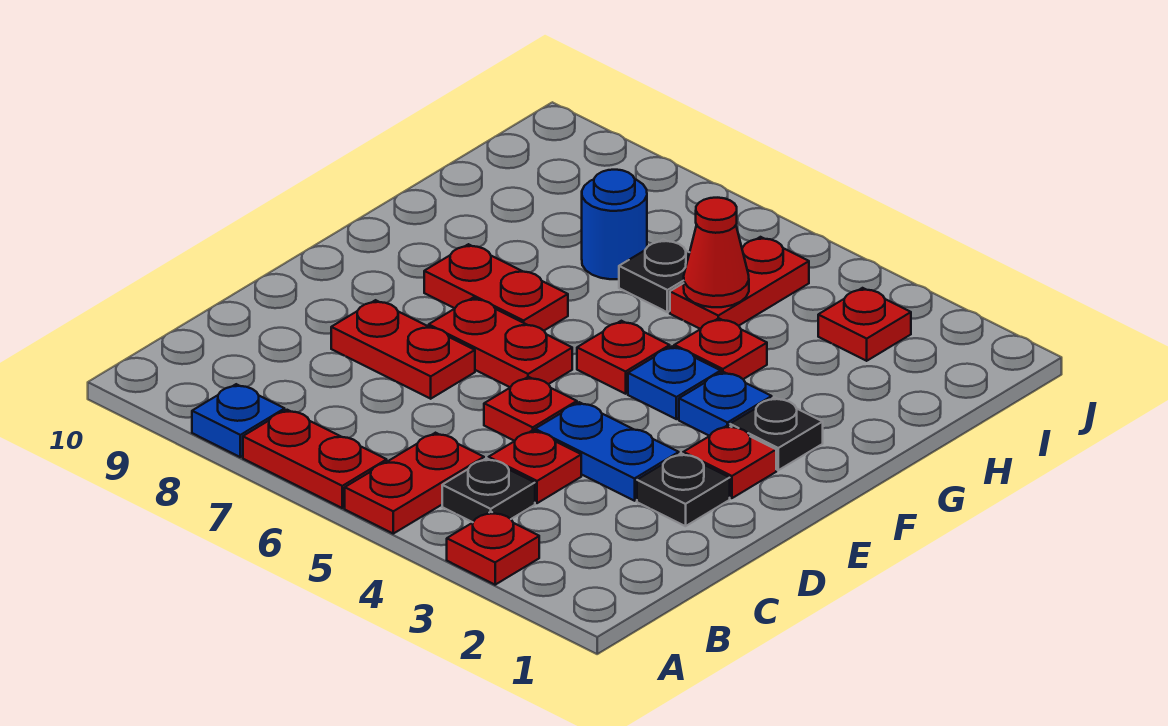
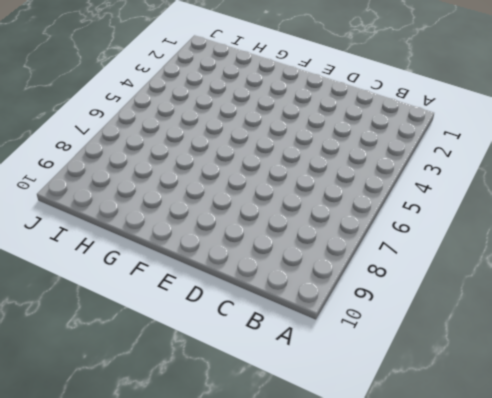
none -> red plate A3 level 1
none -> red plate A5:B5 level 1
none -> red plate A6:A7 level 1

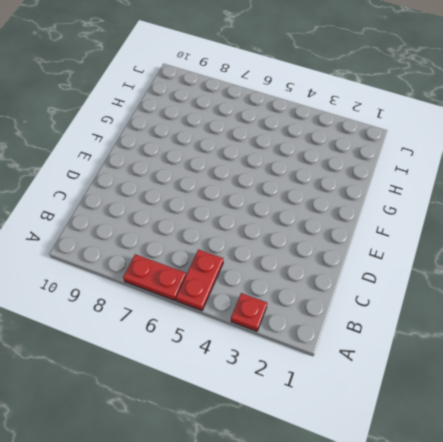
none -> blue plate A8 level 1
none -> black plate B4 level 1
none -> red plate C4 level 1

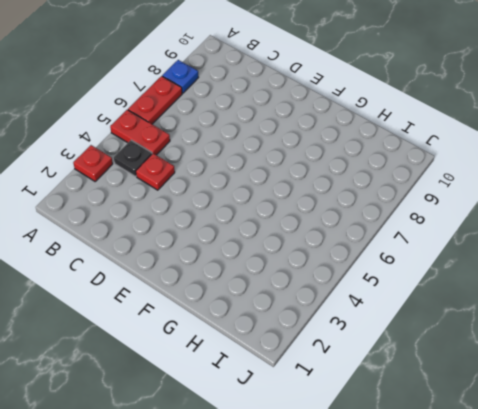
none -> black plate D2 level 1
none -> blue plate D3:D4 level 1
none -> red plate D5 level 1

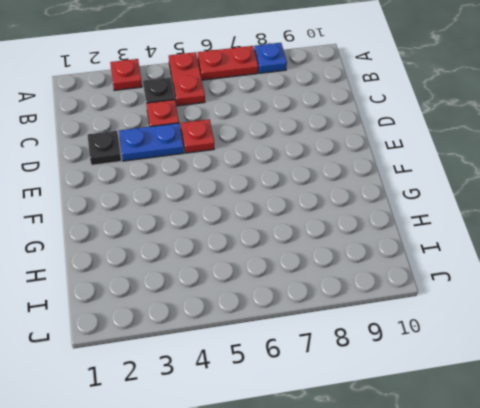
none -> red plate D7:D8 level 1
none -> red plate E2 level 1
none -> red plate E6:E7 level 1

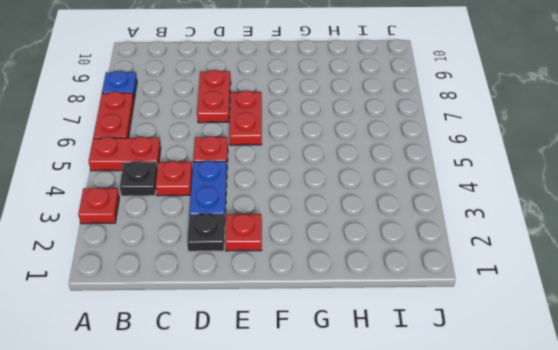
none -> black plate F2 level 1
none -> blue plate F3 level 1
none -> blue plate F4 level 1

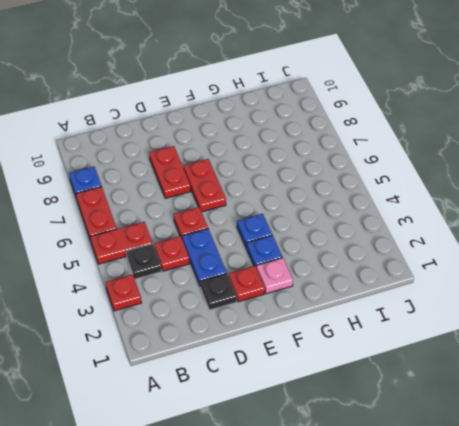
pink plate F2 level 1 -> black plate F2 level 1
none -> red plate F5 level 1
none -> red plate F7:F8 level 1
none -> red plate G4 level 1

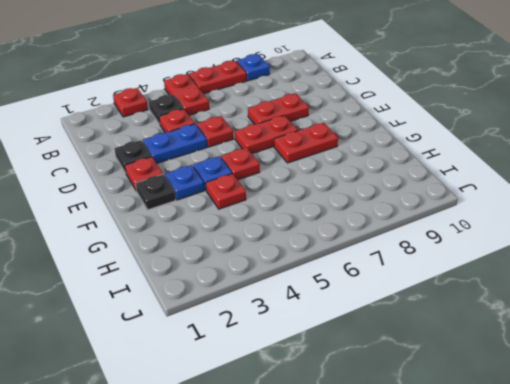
none -> red plate H5:I5 level 1
none -> black plate H6 level 1
none -> blue round brick H7 level 1

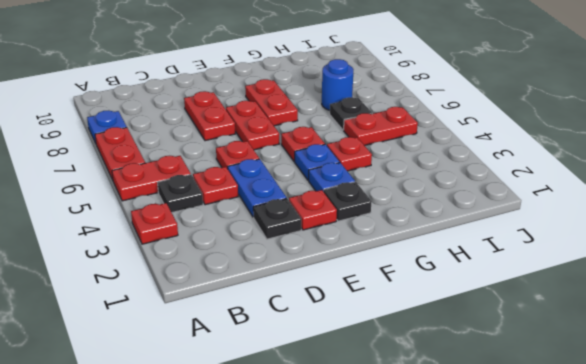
none -> red plate I3 level 1
none -> red cone H5 level 2

